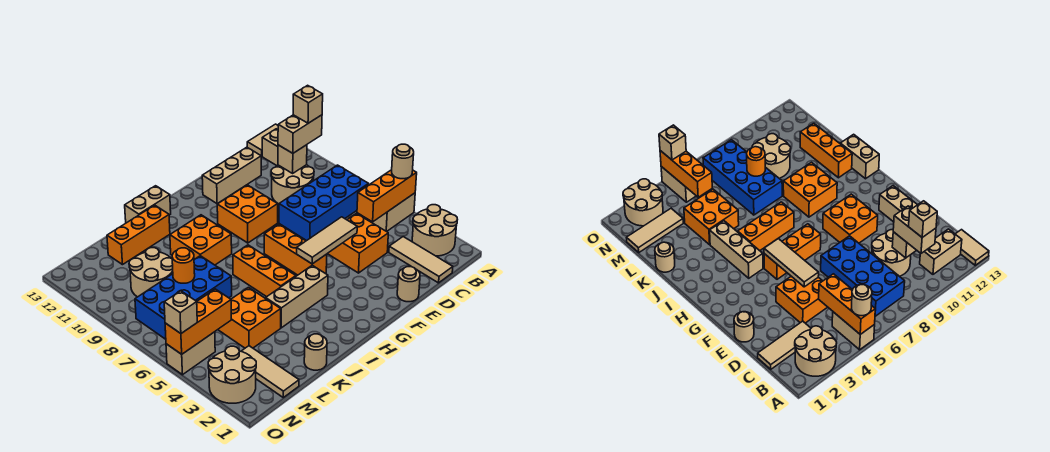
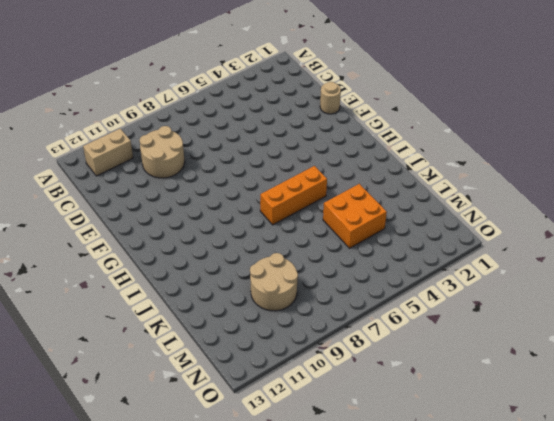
none -> tan round brick A2:B3 level 1
none -> tan brick A5:B5 level 1
none -> tan tile A13:B13 level 1
none -> blue brick B7:E8 level 1

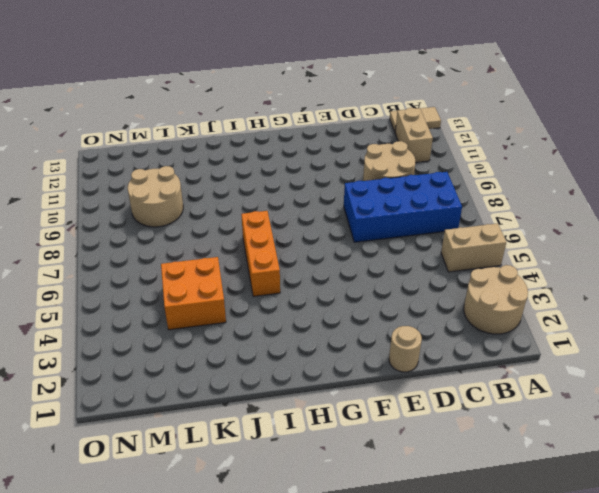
none -> tan tile C1:C3 level 1
none -> orange brick D4:E5 level 1
none -> tan brick D12:F12 level 1
none -> orange brick F9:G10 level 1

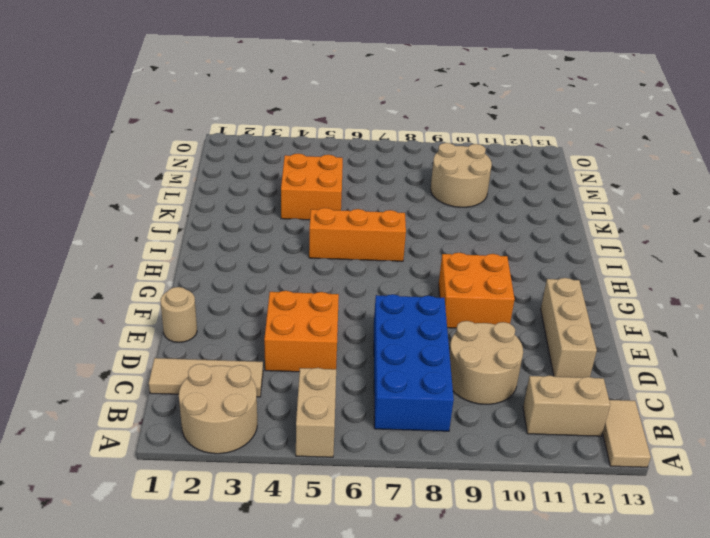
none -> orange brick G5:G7 level 1
none -> tan brick H4:J4 level 1
none -> orange brick I9:J10 level 1
none -> tan brick I13:J13 level 1

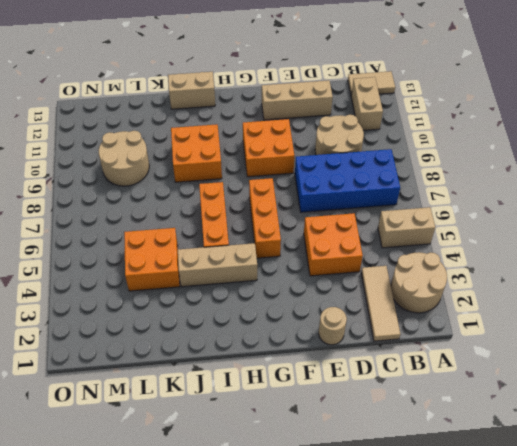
none -> orange brick J12:L12 level 1
none -> tan round brick K1 level 1
none -> blue brick K7:N8 level 1
none -> tan tile M1:M3 level 1

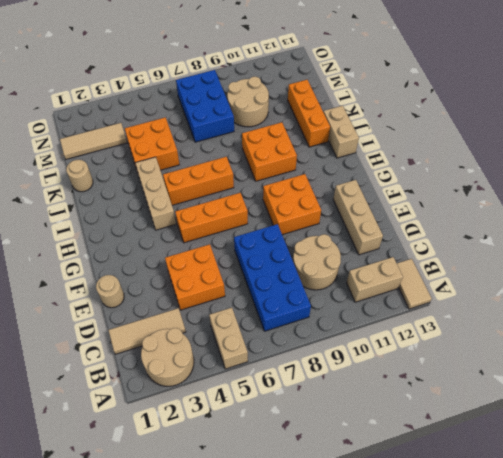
blue brick L7:N8 level 1 -> blue brick K7:N8 level 1
none -> tan round brick N2:O3 level 1
none -> tan brick N5:O5 level 1
none -> orange brick A5:C5 level 2
none -> tan brick C10 level 2

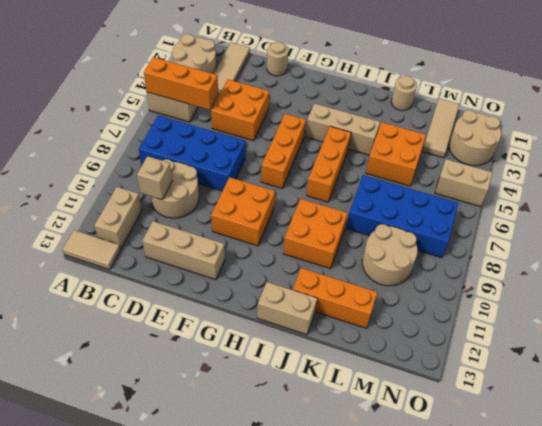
none -> tan tile E5:G5 level 2
none -> orange round brick L8 level 2
none -> orange brick M5:O5 level 2
none -> tan round brick A5 level 3

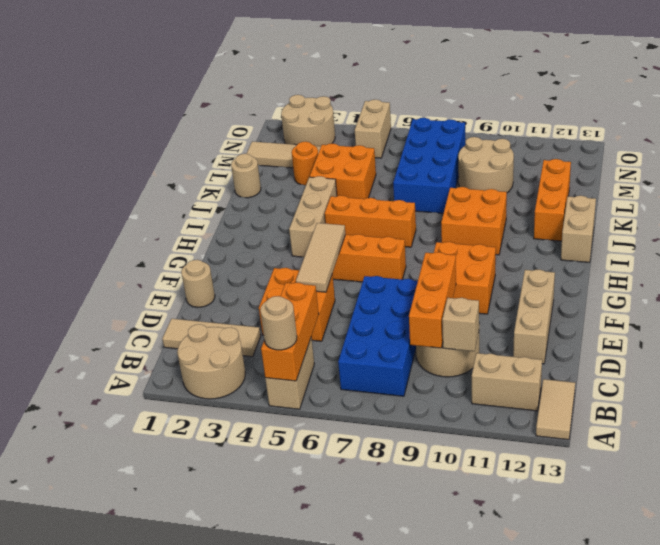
orange brick C9:E9 level 2 -> orange brick M5:O5 level 2
orange round brick L3 level 1 -> orange round brick L8 level 2
none -> tan brick B10:C10 level 3
none -> tan brick O5 level 3
none -> tan brick B10 level 4

